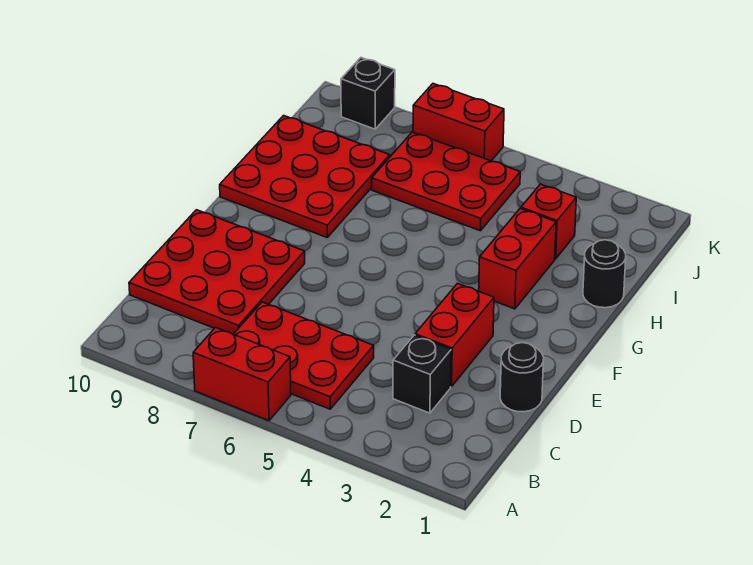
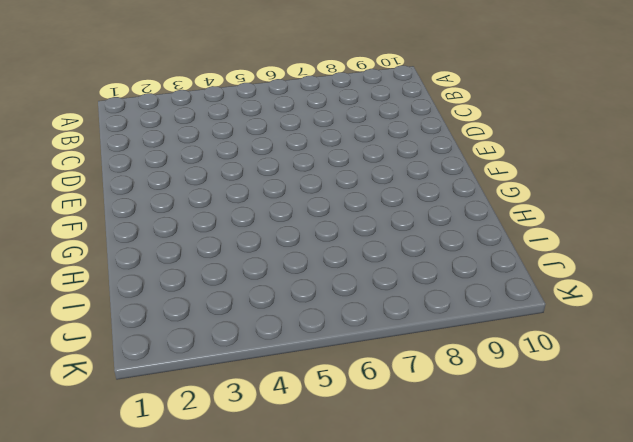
none -> red brick A6:A7 level 1
none -> red plate B5:C7 level 1
none -> black brick C3 level 1

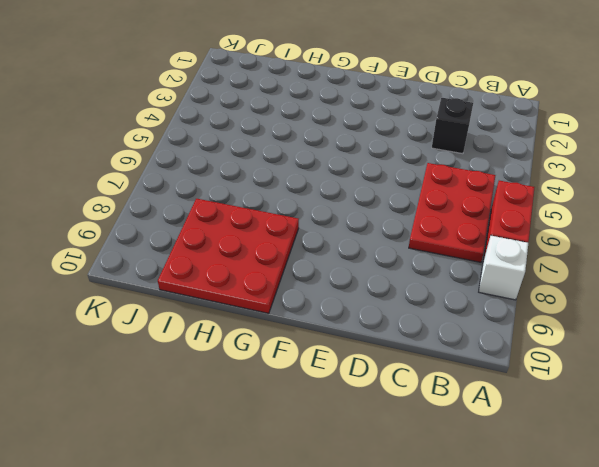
white brick A8 level 1 -> none
none -> red plate C8:E10 level 1
none -> black round brick D1 level 1
none -> red brick D3:E3 level 1

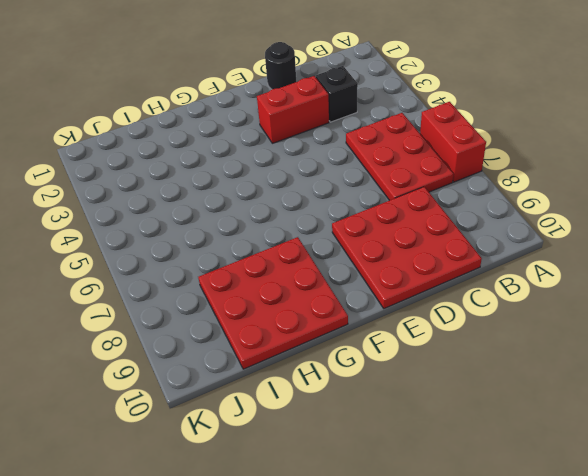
none -> red brick G3:H3 level 1
none -> black round brick H1 level 1
none -> red brick I3 level 1

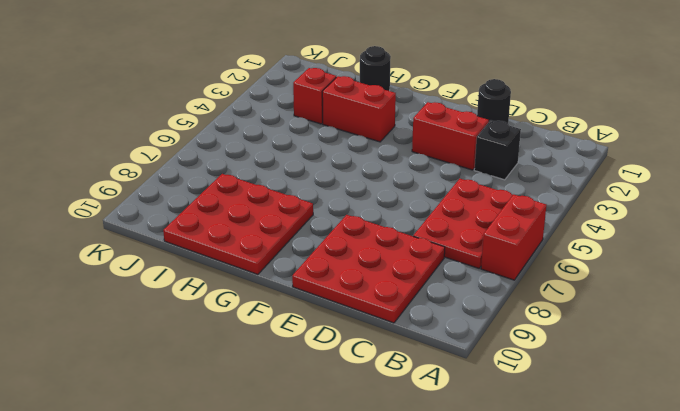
none -> red plate I5:J7 level 1
none -> red brick K6:K7 level 1
none -> black brick K9 level 1

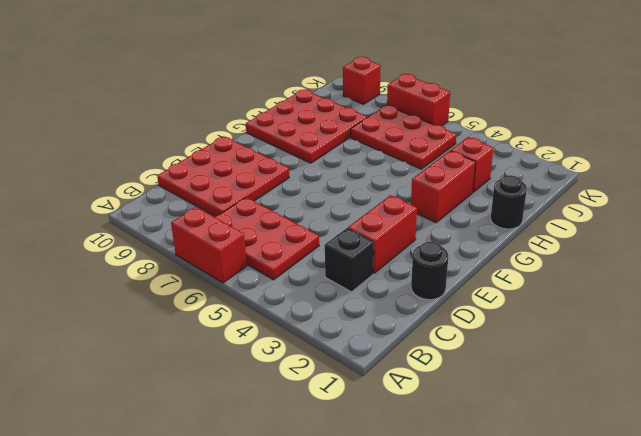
red brick K9 level 1 -> black brick K9 level 1

